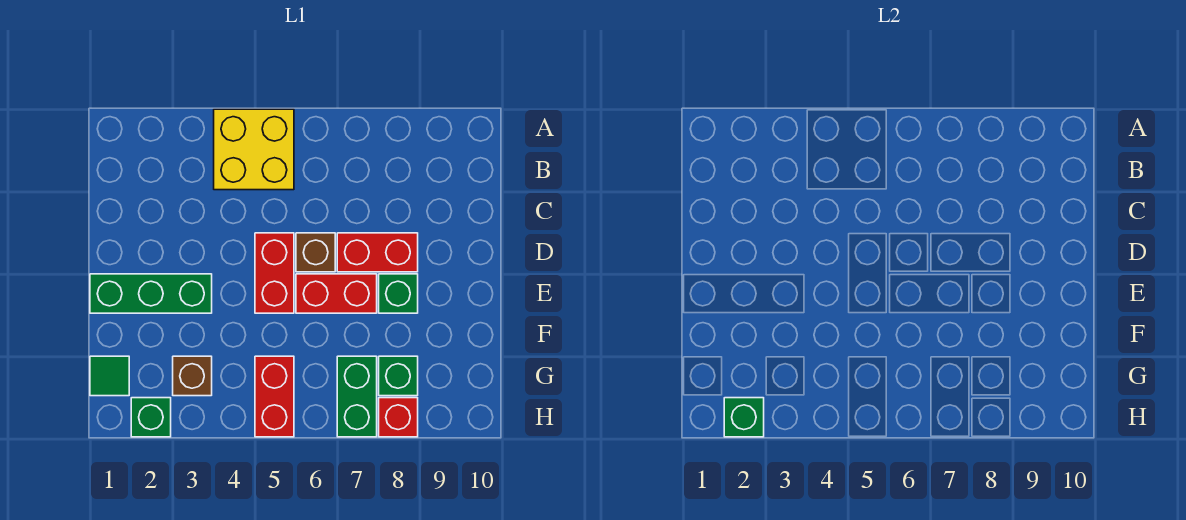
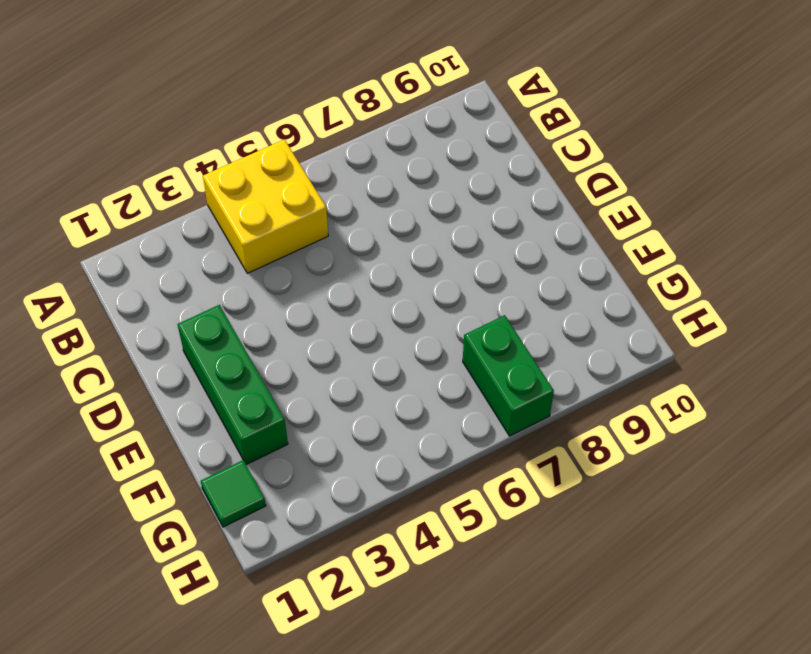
green brick D2:F2 level 1 -> green brick E1:E3 level 1
none -> red brick D5:E5 level 1
none -> brown brick D6 level 1
none -> red brick D7:D8 level 1

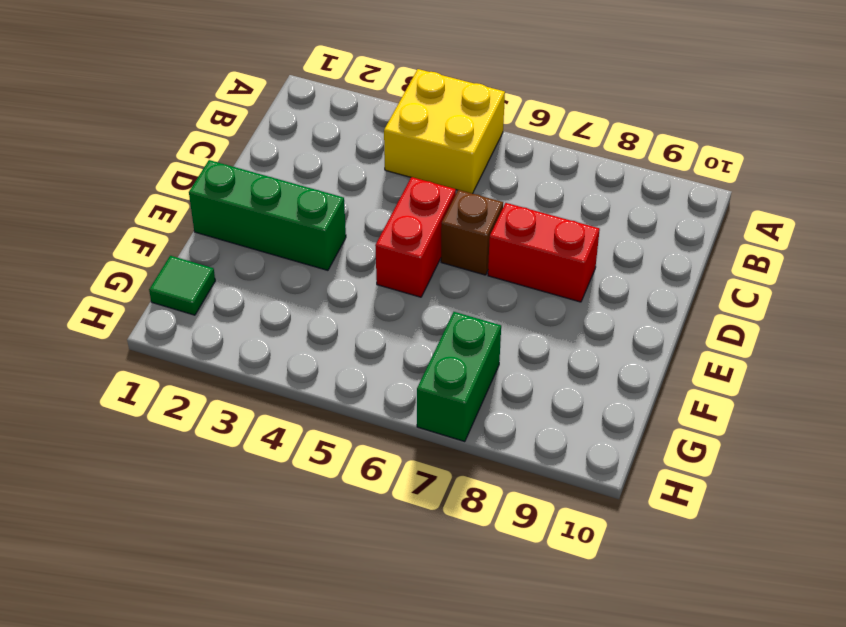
none -> red brick E6:E7 level 1
none -> green brick E8 level 1
none -> brown brick G3 level 1

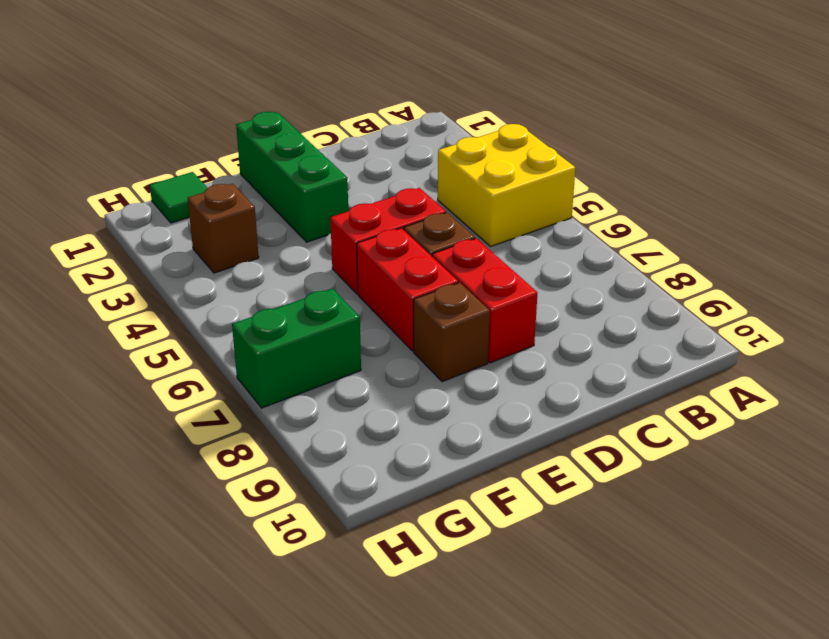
brown brick E8 level 1 -> green brick E8 level 1
none -> red brick G5:H5 level 1
none -> green brick G8 level 1
none -> green brick H2 level 1

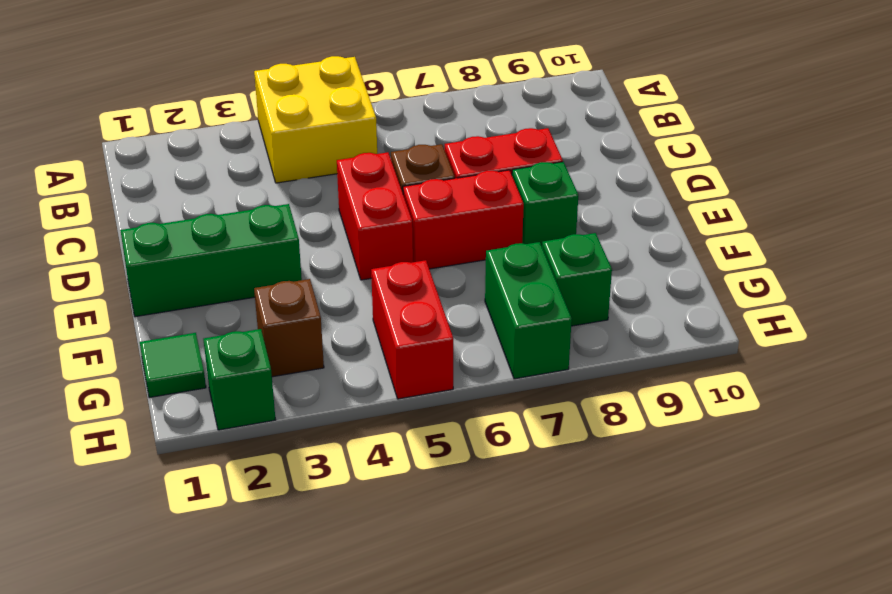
none -> red brick H8 level 1
none -> green brick H2 level 2

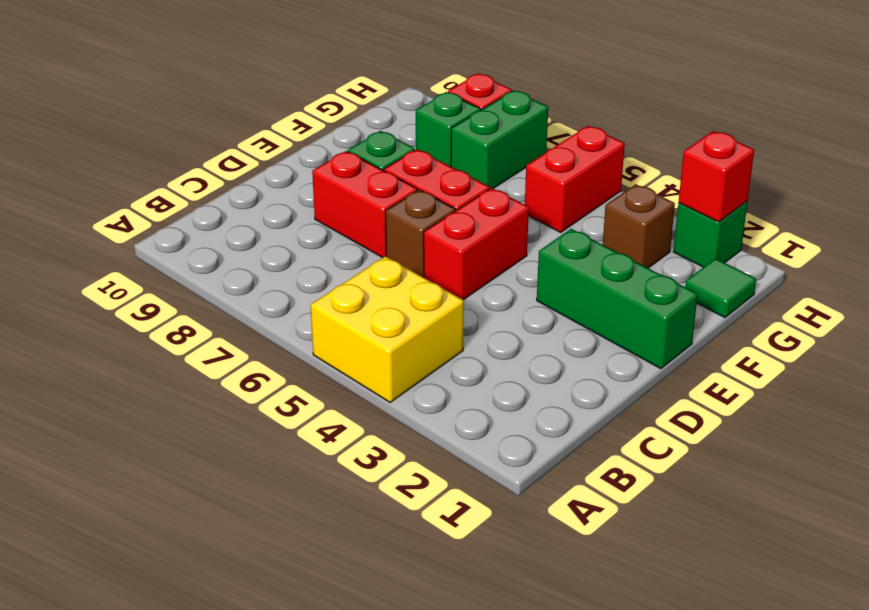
red brick H2 level 2 -> green brick H2 level 2

